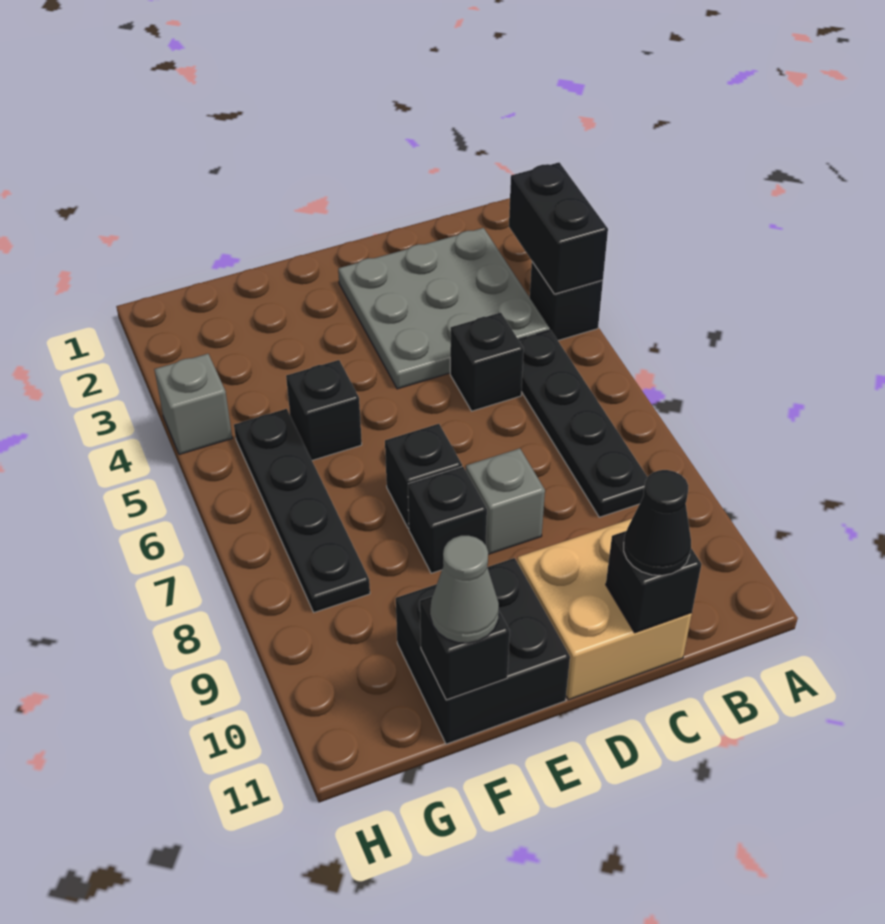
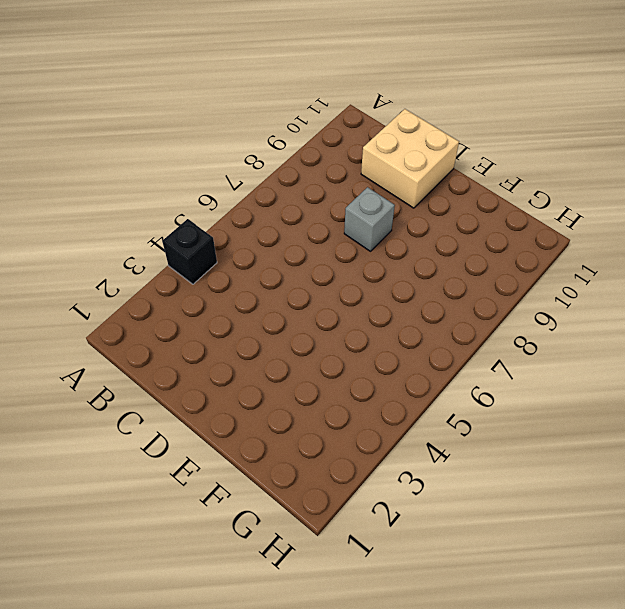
none -> grey plate B2:D4 level 1
none -> black plate B5:B8 level 1
none -> black brick C5 level 1

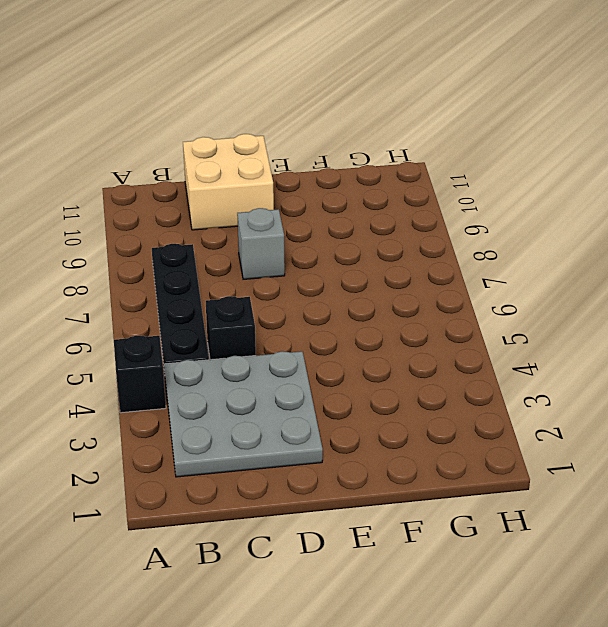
none -> black brick E7 level 1
none -> black brick E8 level 1
none -> black brick E10:F11 level 1

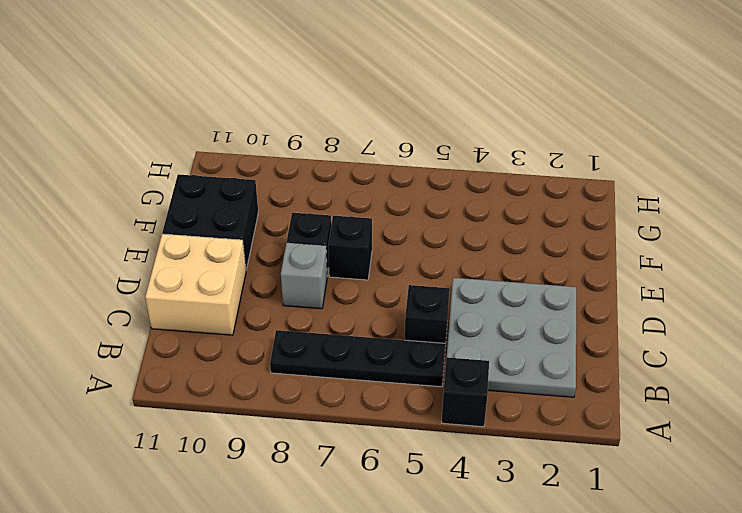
none -> black brick F5 level 1
none -> black plate G5:G8 level 1
none -> grey brick H4 level 1

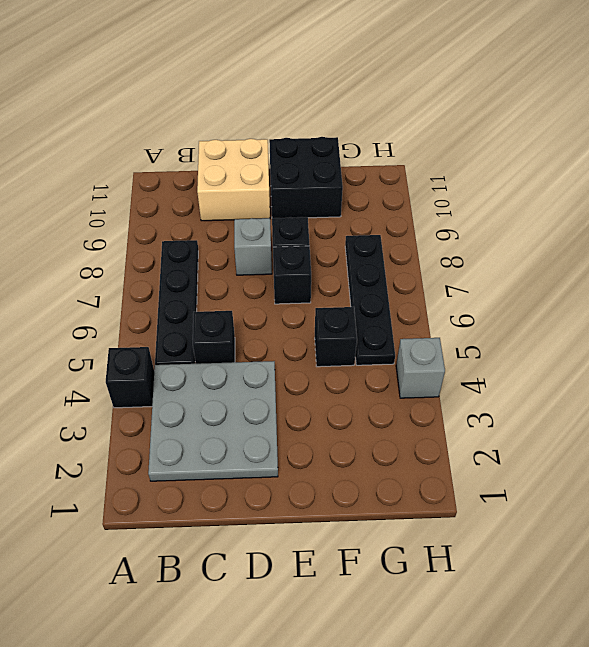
none -> black brick A3:A4 level 2
none -> black brick C11 level 2
none -> black brick F11 level 2

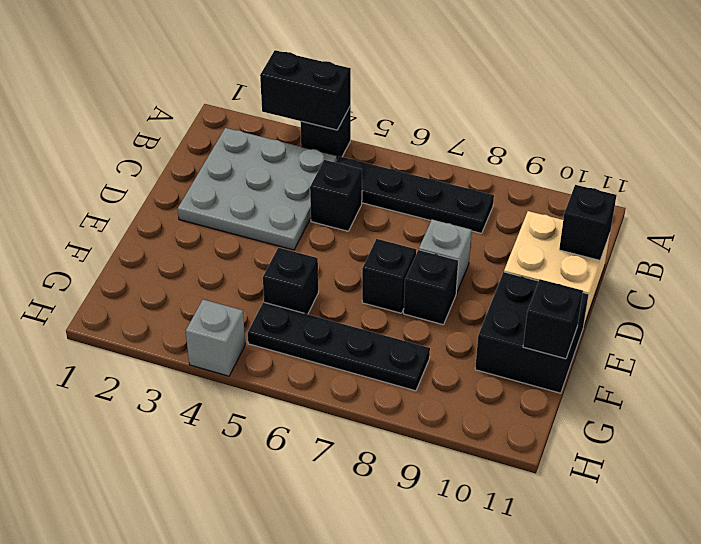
none -> black cone C11 level 3
none -> grey cone F11 level 3

